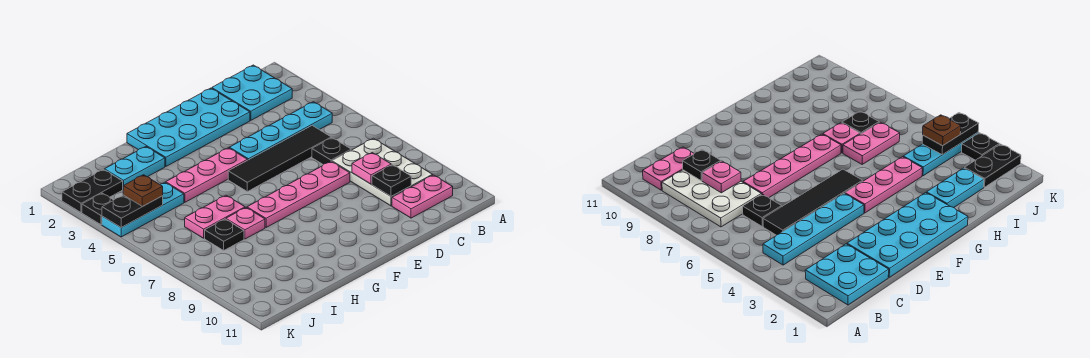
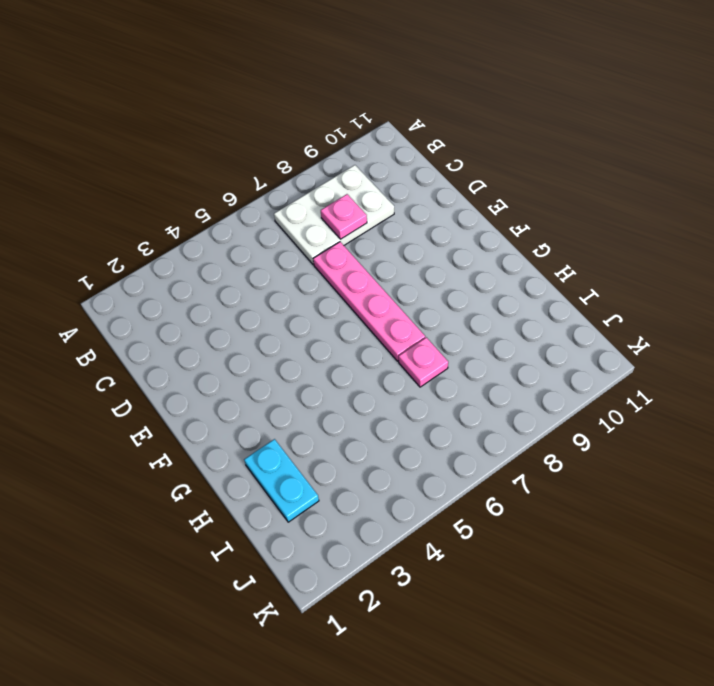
none -> cyan plate B1:C2 level 1
none -> cyan plate B4:E4 level 1
none -> pink plate B10:C10 level 1

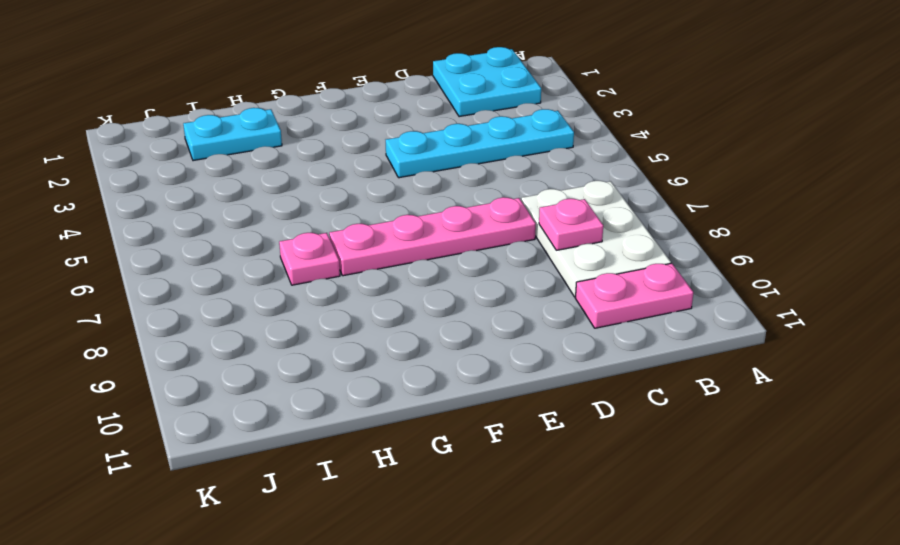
none -> black tile C5:F5 level 1
none -> black plate C6 level 1
none -> cyan plate D1:G2 level 1

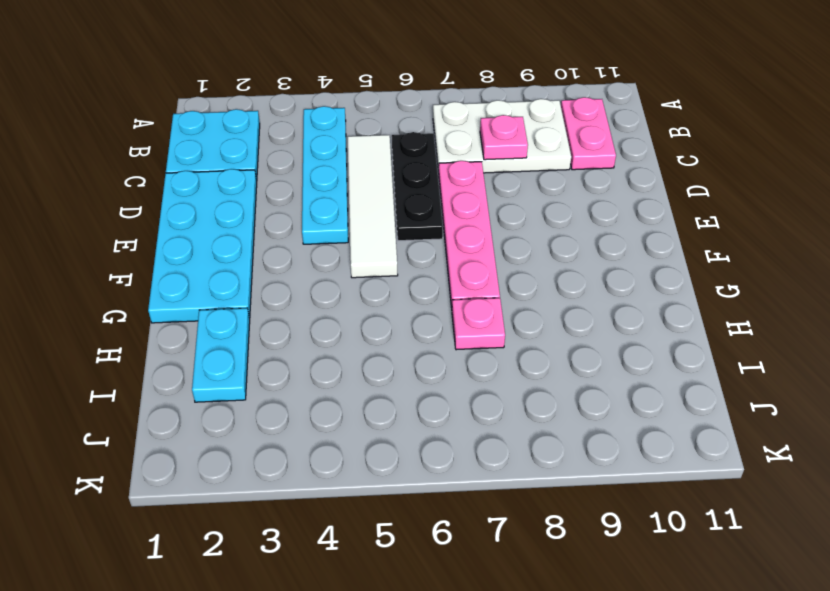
white tile C5:F5 level 1 -> black tile C5:F5 level 1
black plate C6:E6 level 1 -> black plate C6 level 1
none -> pink plate F4:H4 level 1
none -> pink plate H6:I6 level 1
none -> cyan plate I4:K4 level 1

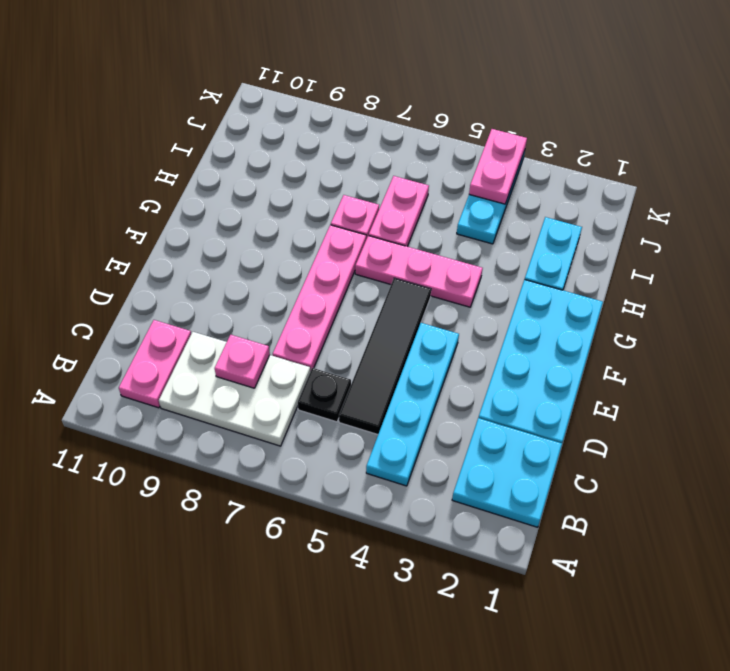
pink plate G4:G6 level 1 -> pink plate F4:H4 level 1
pink plate J4:K4 level 2 -> black plate J4:K4 level 2
none -> black plate I7 level 1
none -> black plate J2:K2 level 1
none -> black plate K3 level 1

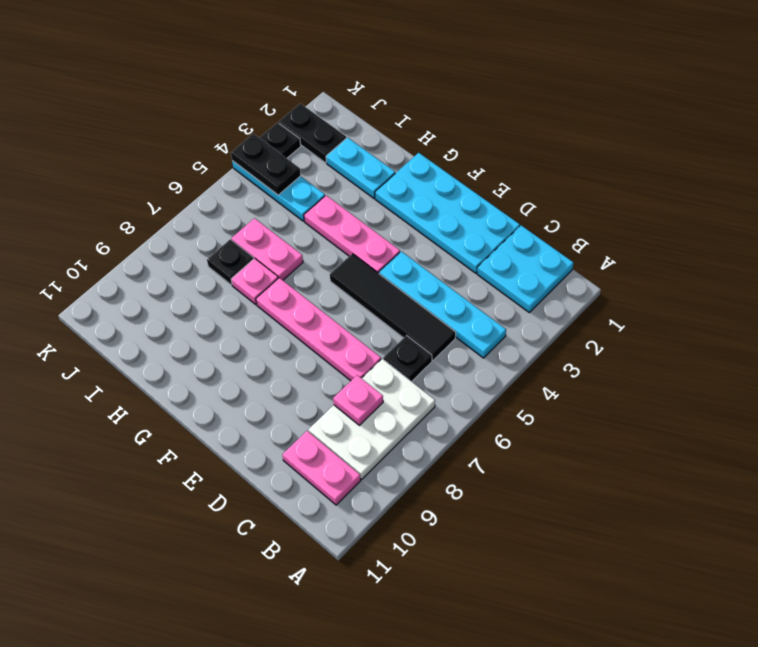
none -> black plate C9 level 2
none -> brown plate J4 level 3

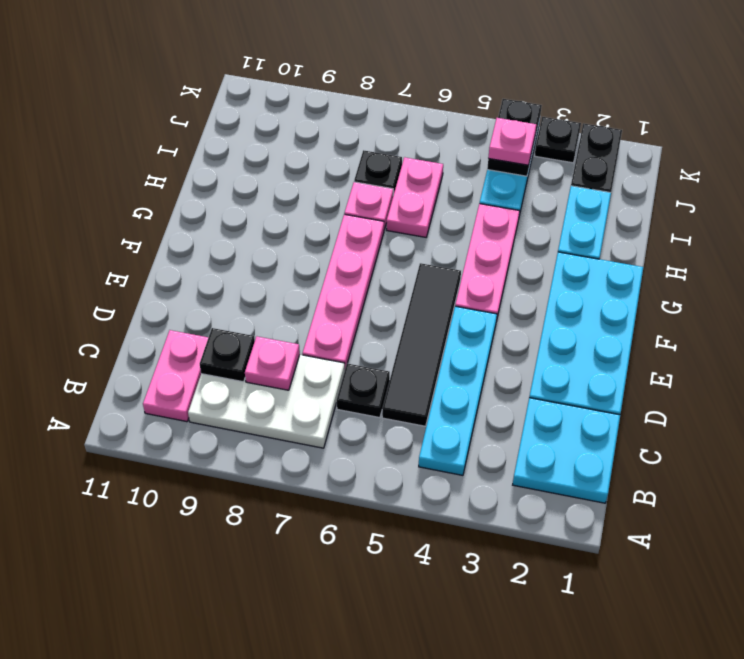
pink plate J4 level 3 -> brown plate J4 level 3

